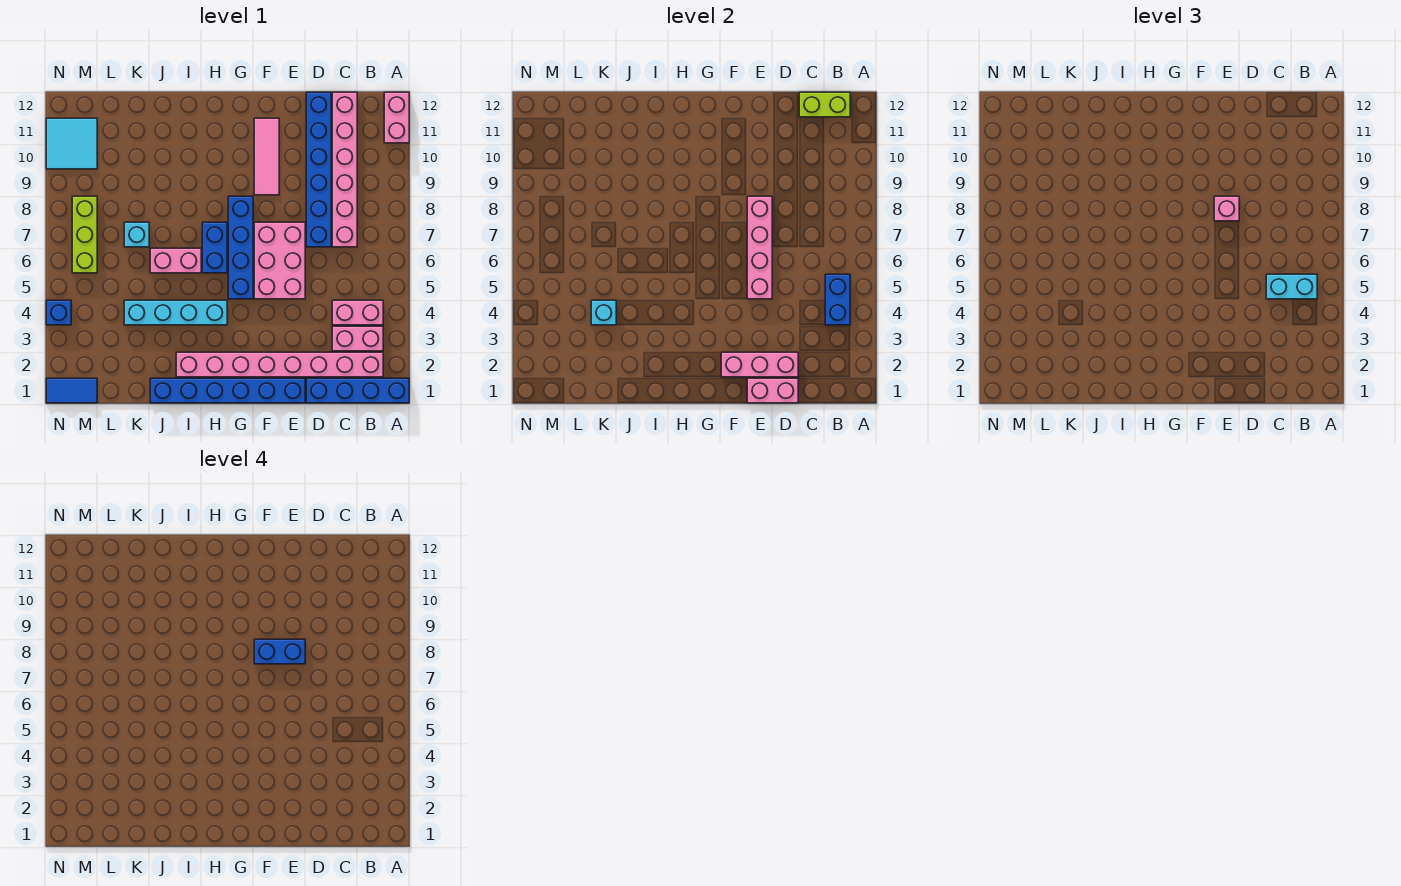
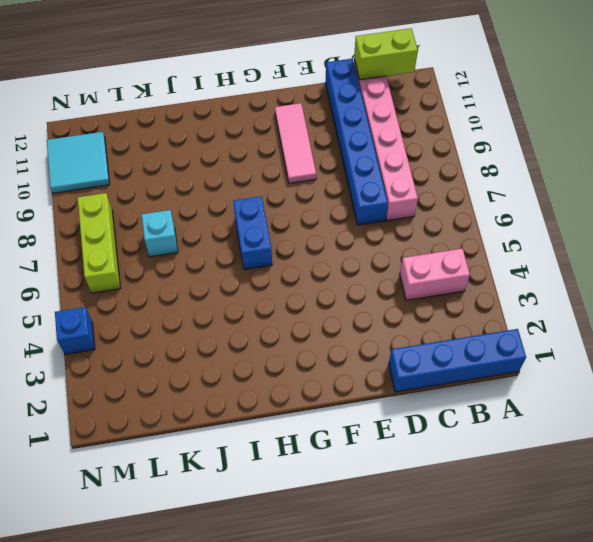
none -> pink brick A11:A12 level 1
none -> pink brick B2:I2 level 1
none -> pink brick B3:C3 level 1

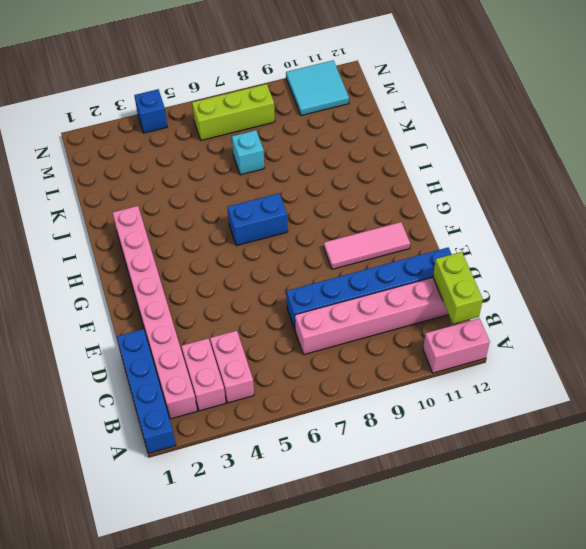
none -> blue brick E1:J1 level 1
none -> pink brick E5:F7 level 1
none -> blue brick G5:G8 level 1

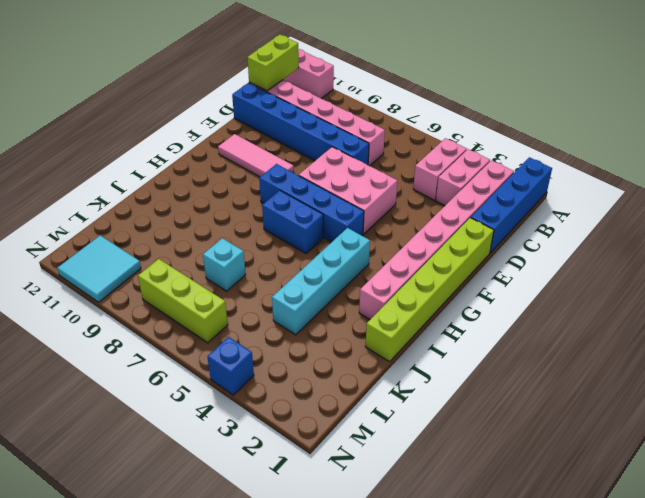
lime brick E1:J1 level 1 -> blue brick E1:J1 level 1
none -> pink brick I6:J6 level 1
none -> blue tile M1:N1 level 1
none -> blue brick B4:B5 level 2

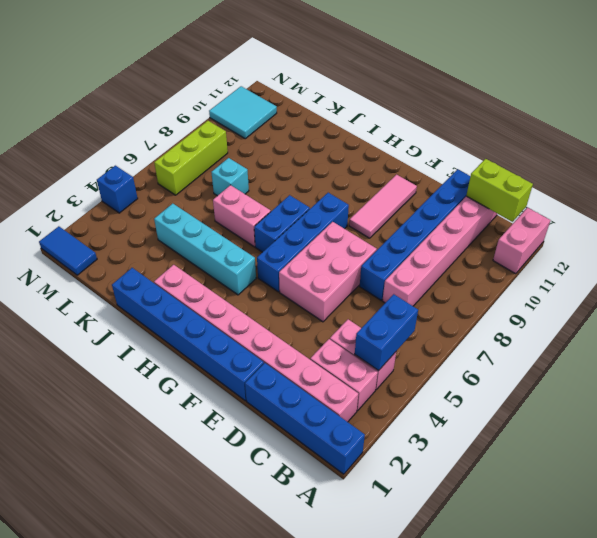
none -> pink brick D1:E1 level 2
none -> pink brick D2:F2 level 2
none -> pink brick E5:E8 level 2

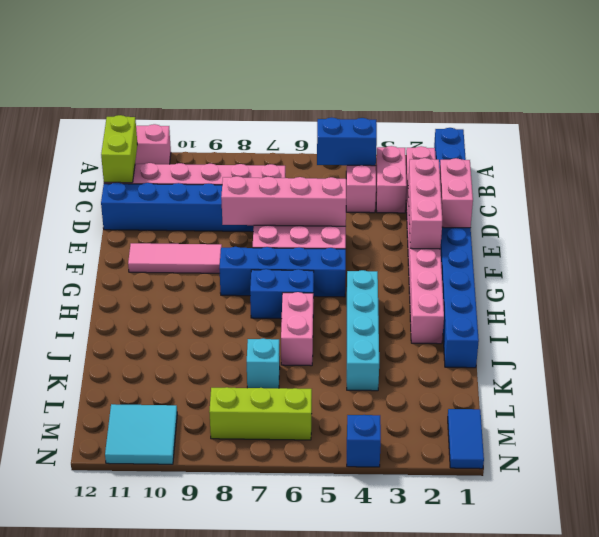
none -> cyan brick K4 level 2
none -> cyan brick B5:C5 level 3
none -> pink brick E8 level 3

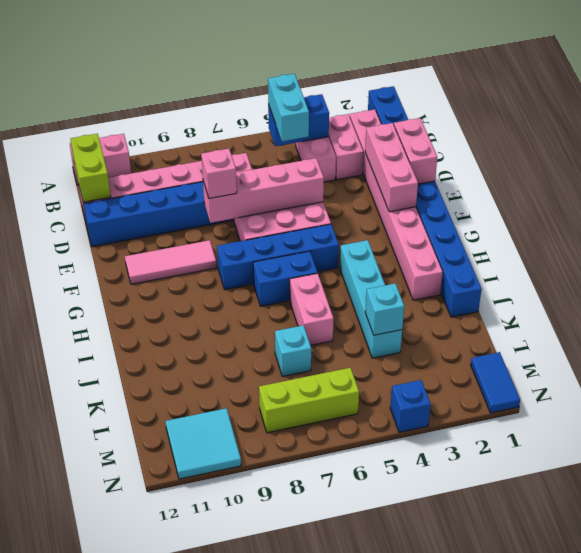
none -> blue brick E8:F8 level 4

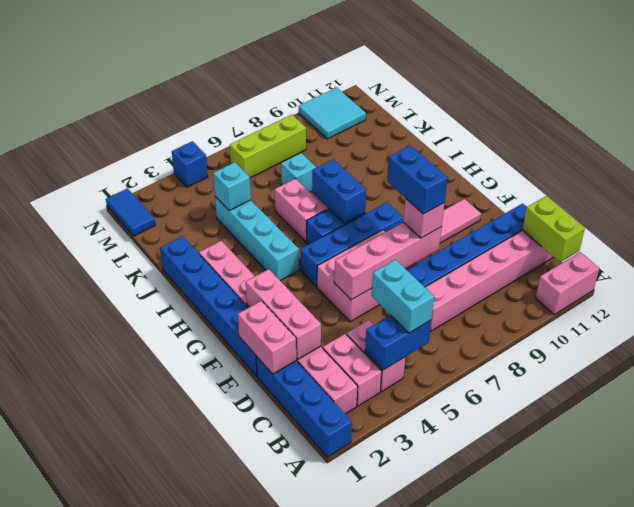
blue brick H7:I7 level 2 -> none

